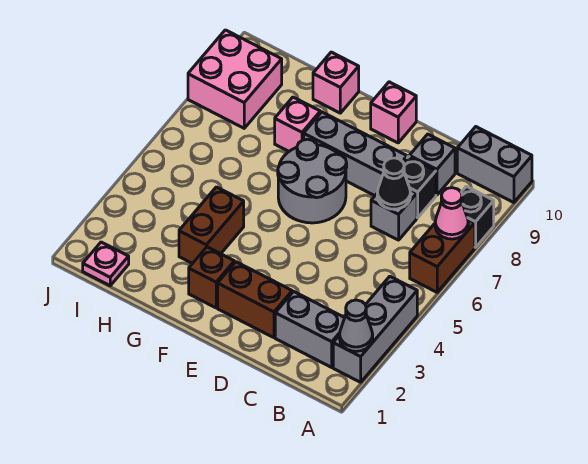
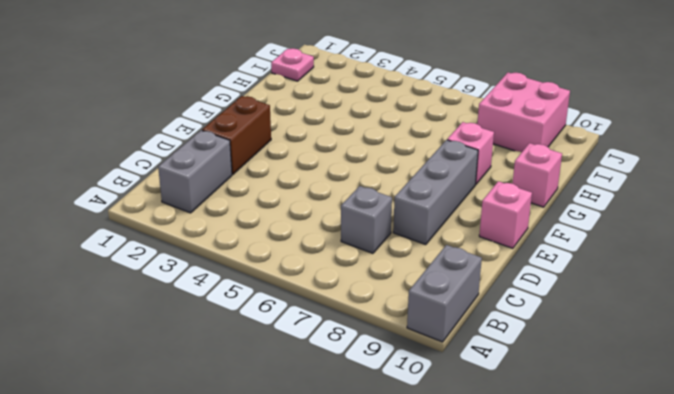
none -> grey brick A2:A4 level 1
none -> brown brick A6:A7 level 1
none -> black brick A8 level 1

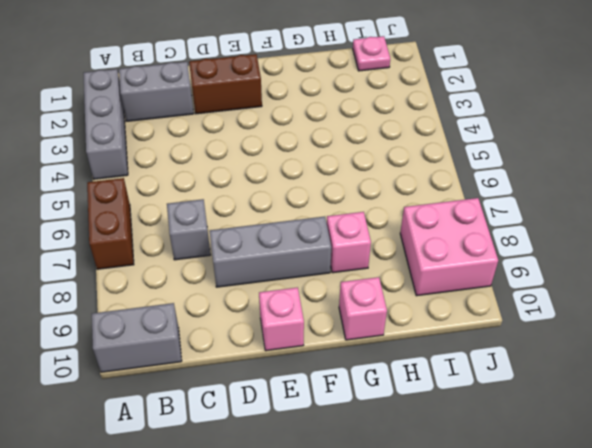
none -> black brick A8 level 1
none -> black brick C8 level 1
none -> grey brick C9 level 1

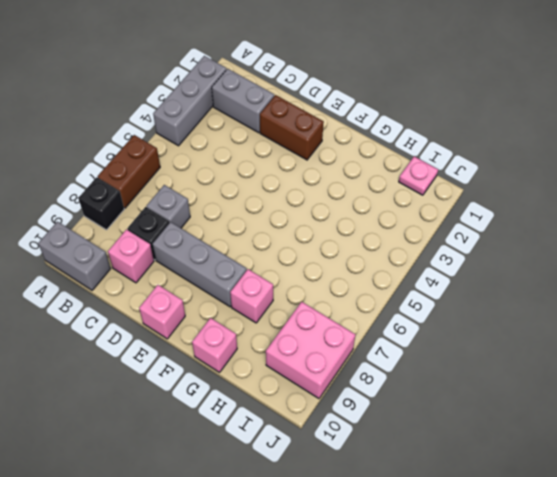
pink brick C9 level 1 -> grey brick C9 level 1
none -> grey round brick E6:F7 level 1
none -> brown brick F2 level 1
none -> brown brick G3:G4 level 1

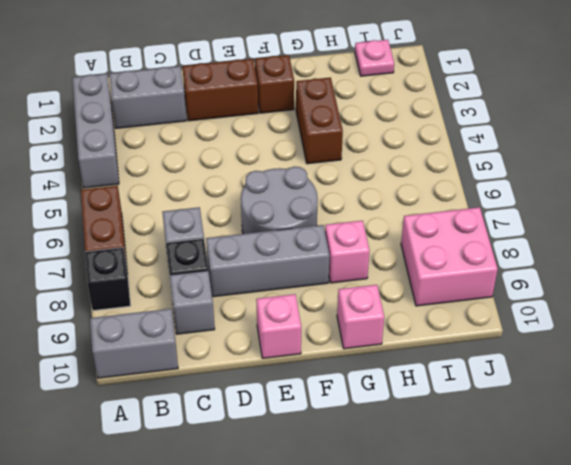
none -> grey cone A2 level 2
none -> pink cone A7 level 2
none -> black cone C7 level 2

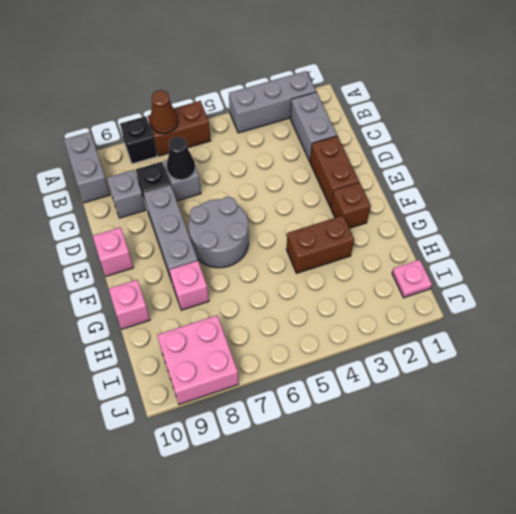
brown cone A7 level 2 -> pink cone A7 level 2
none -> grey cone A2 level 2

